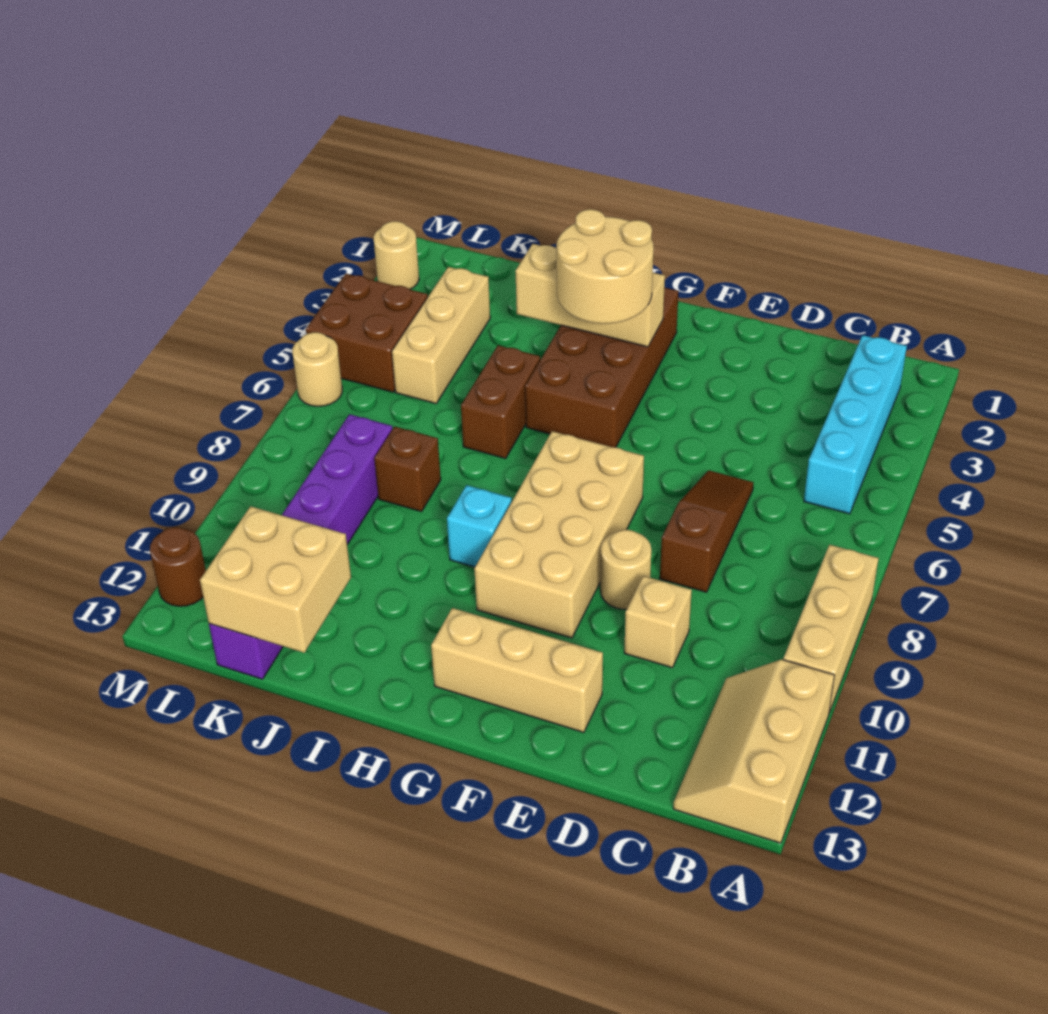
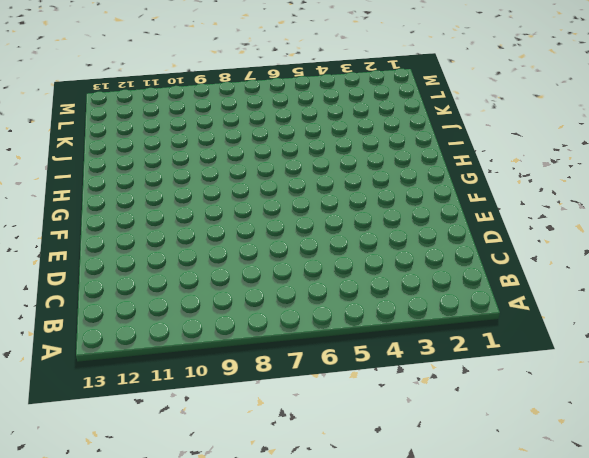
none -> tan brick A8:A10 level 1
none -> tan slope A11:B13 level 1 top A
none -> cyan brick B2:B5 level 1

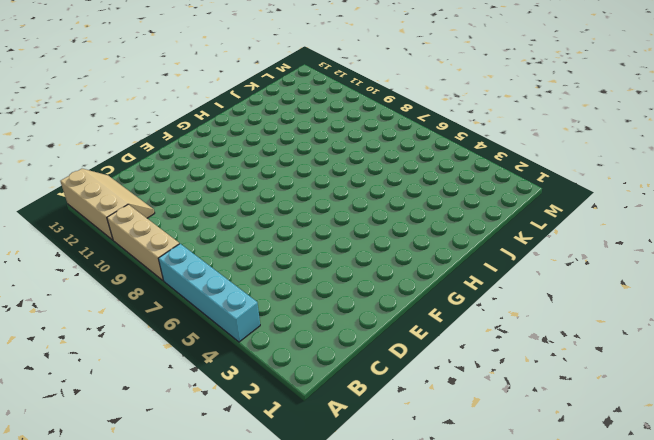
cyan brick A4:A7 level 1 -> cyan brick B2:B5 level 1
none -> brown slope D6:D8 level 1 top 8
none -> tan brick D10 level 1
none -> tan round brick E9 level 1

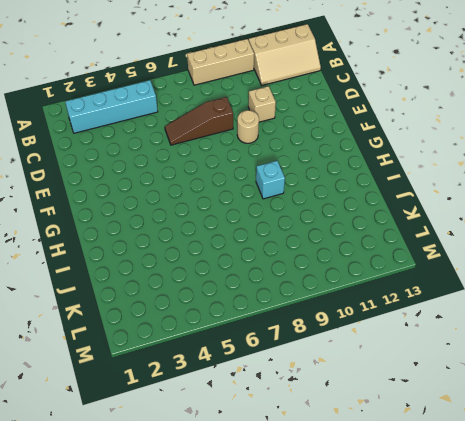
none -> tan brick E12:G12 level 1
none -> tan brick F7:G10 level 1
none -> brown brick G2:H5 level 1

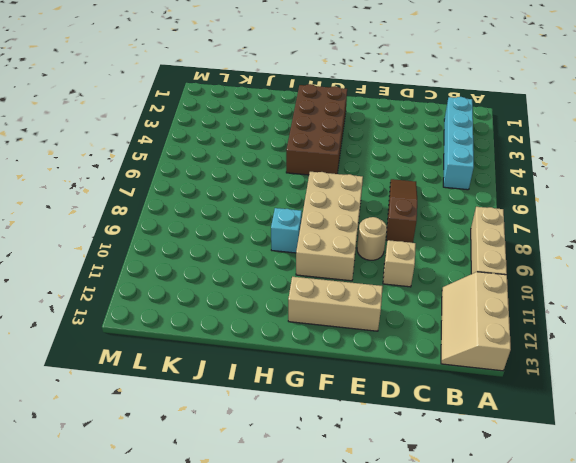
none -> brown brick I5:I6 level 1
none -> brown brick J8 level 1
none -> tan brick K3:K5 level 1

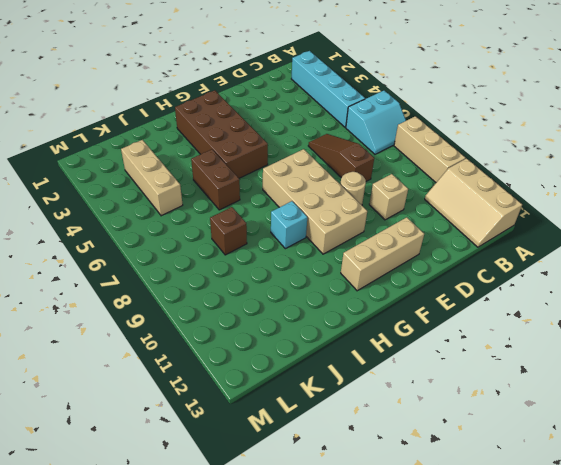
cyan slope A6:B7 level 1 top 6 -> none
none -> purple brick K8:K13 level 1
none -> brown brick L4:M5 level 1
none -> tan round brick M2 level 1

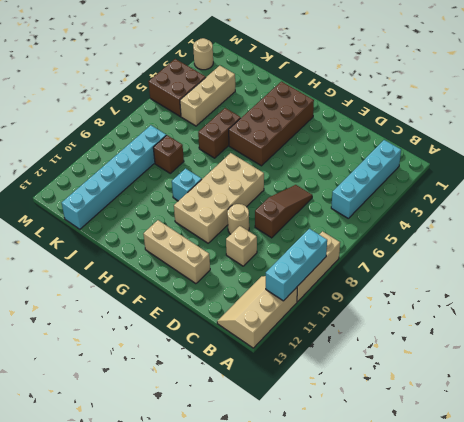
cyan brick A9:A11 level 2 -> none
cyan brick K8:K13 level 1 -> purple brick K8:K13 level 1
none -> tan round brick M6 level 1
none -> brown round brick M12 level 1
none -> tan brick G3:I3 level 2

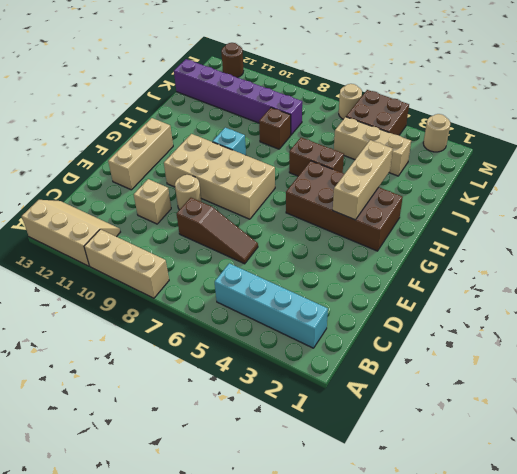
none -> tan brick J12:K13 level 2
none -> tan round brick G3:H4 level 3

